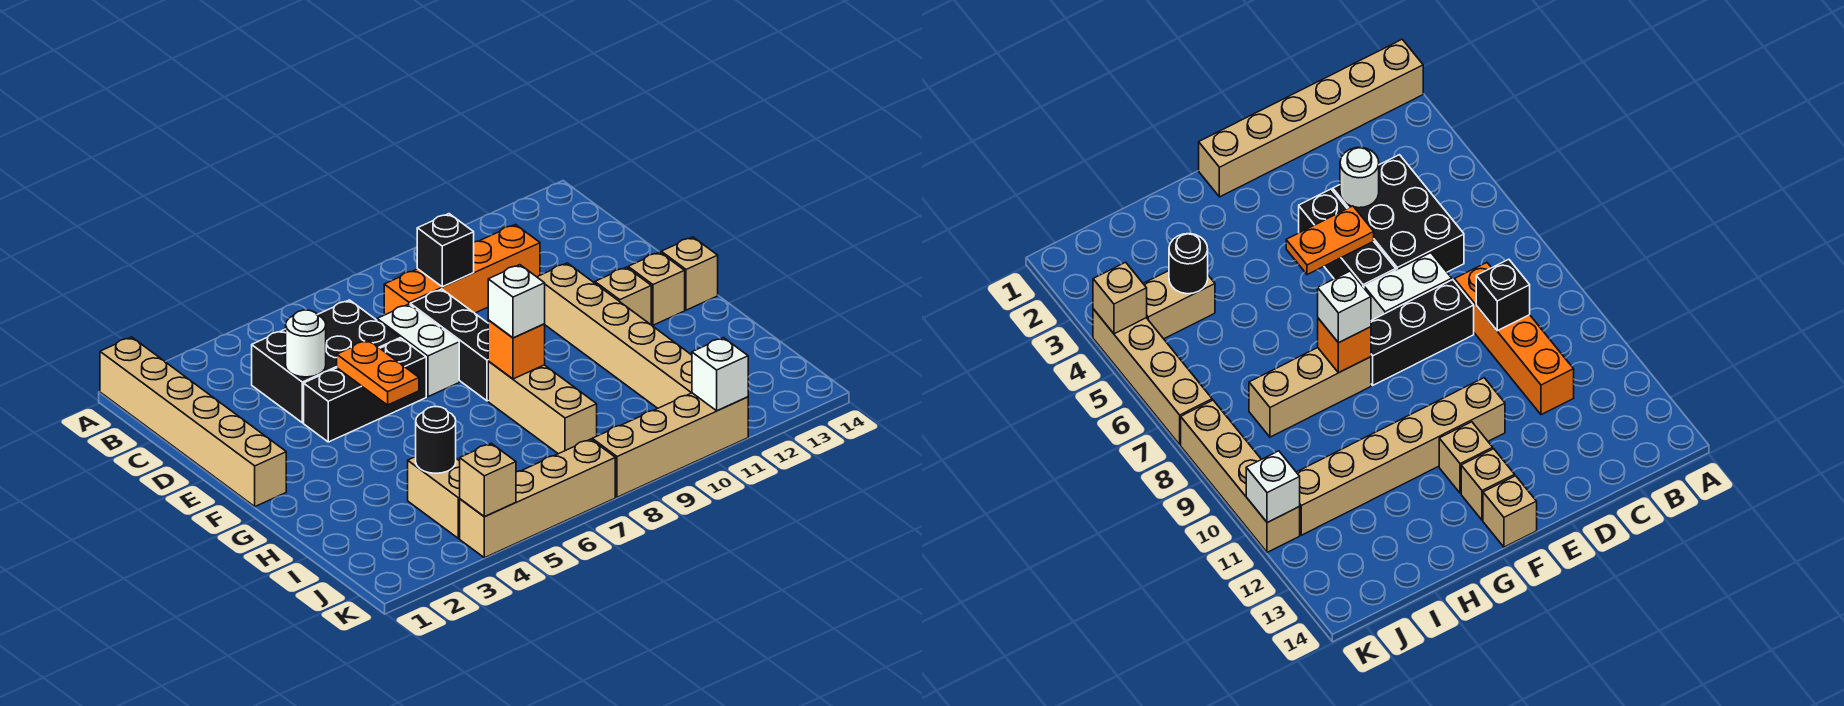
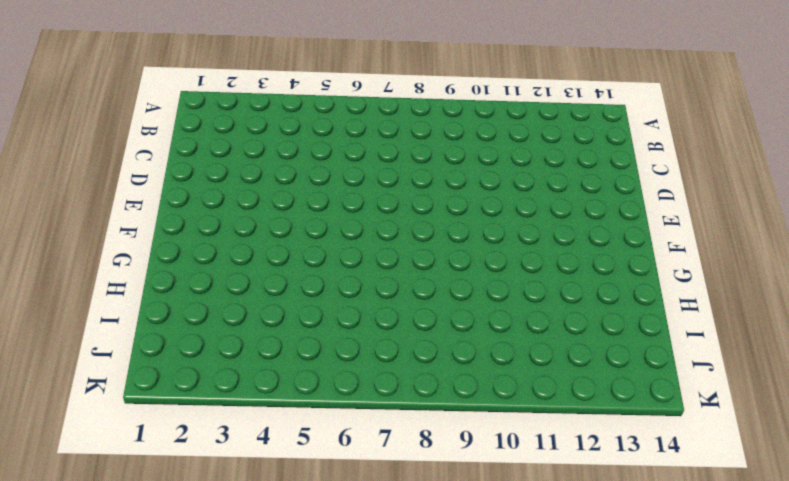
none -> tan brick A1:F1 level 1
none -> black brick C4:D6 level 1
none -> orange brick C8:C11 level 1

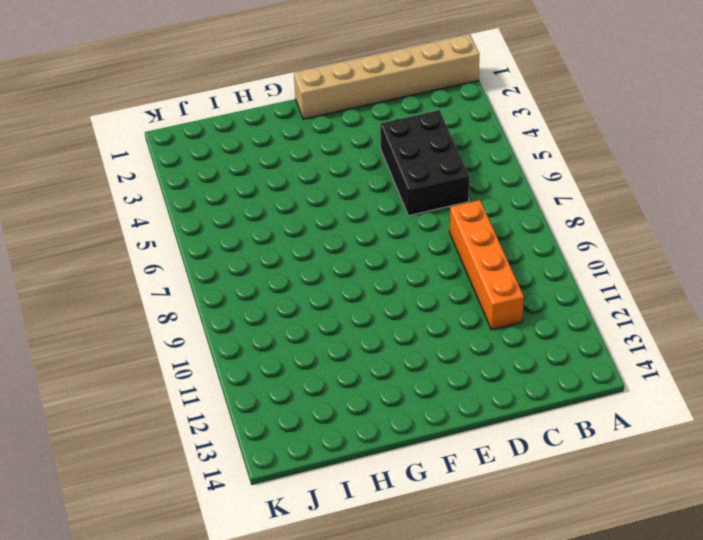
none -> white brick D7:E7 level 1
none -> black brick D8:F8 level 1
none -> black brick E4:E6 level 1

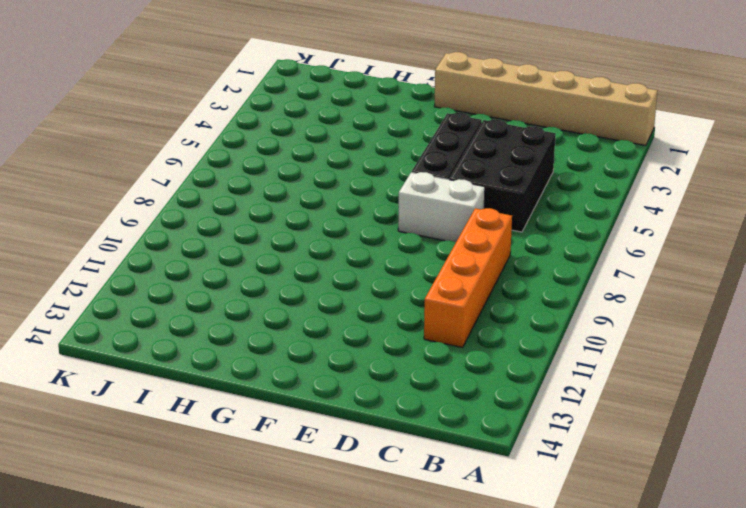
none -> black brick D8:F8 level 1
none -> tan brick E11:J11 level 1
none -> tan brick F12 level 1

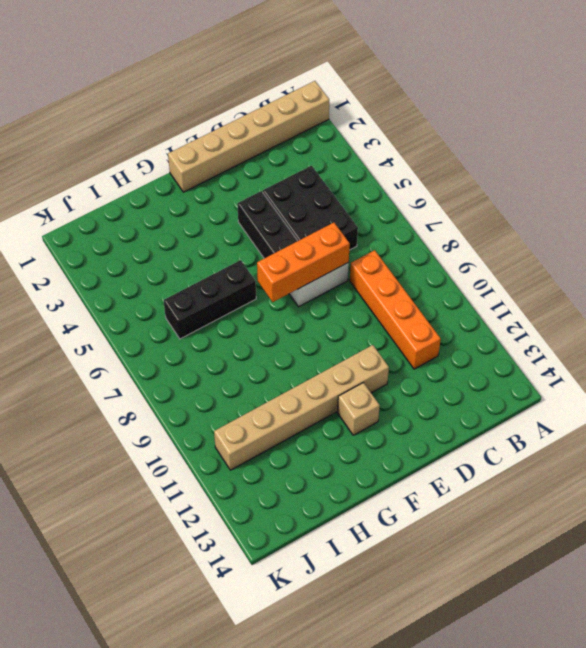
orange brick D7:F7 level 2 -> none
black brick G6:I6 level 1 -> black brick D8:F8 level 1
none -> tan brick F13 level 1
none -> tan brick F14 level 1
none -> tan brick G8:I8 level 1

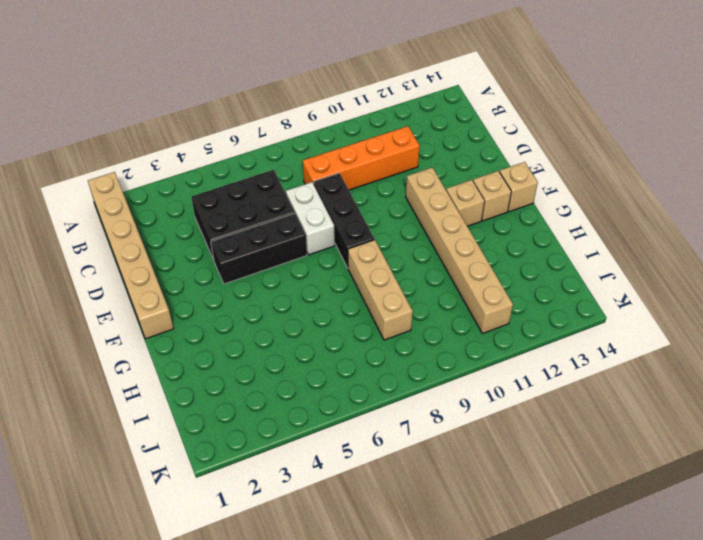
none -> tan brick I4:J4 level 1
none -> tan brick K4:K7 level 1
none -> tan brick K8:K11 level 1

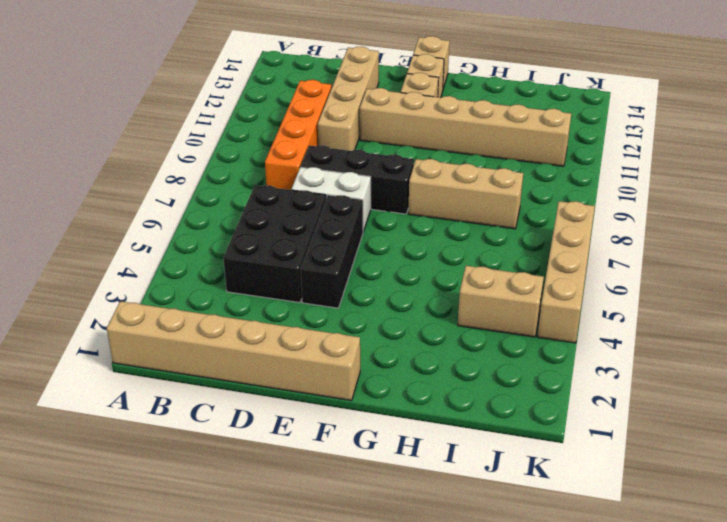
tan brick D10:D13 level 1 -> tan brick K8:K11 level 1
none -> black brick C9 level 2
none -> white round brick D4 level 2
none -> orange plate E5:F5 level 2

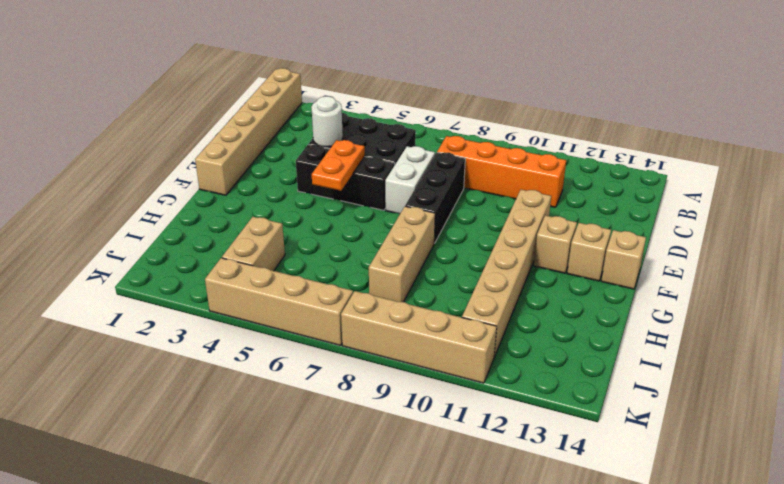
none -> black brick C9 level 2
none -> orange brick G8 level 2
none -> black round brick I4 level 2

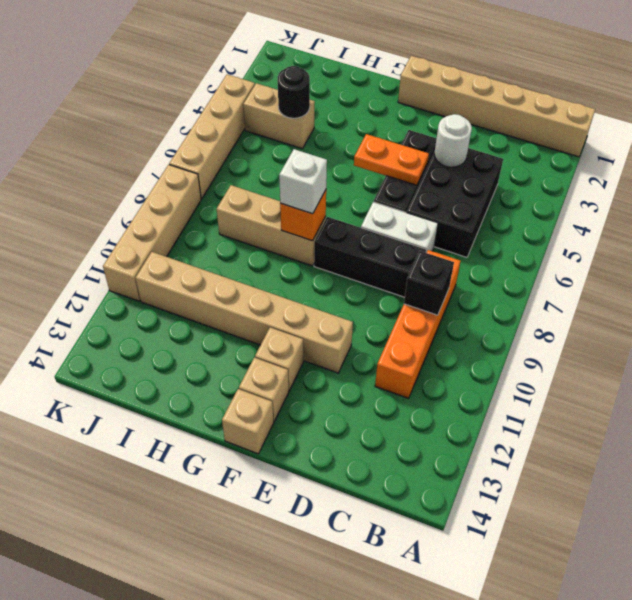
none -> tan brick K4 level 2
none -> white brick K11 level 2

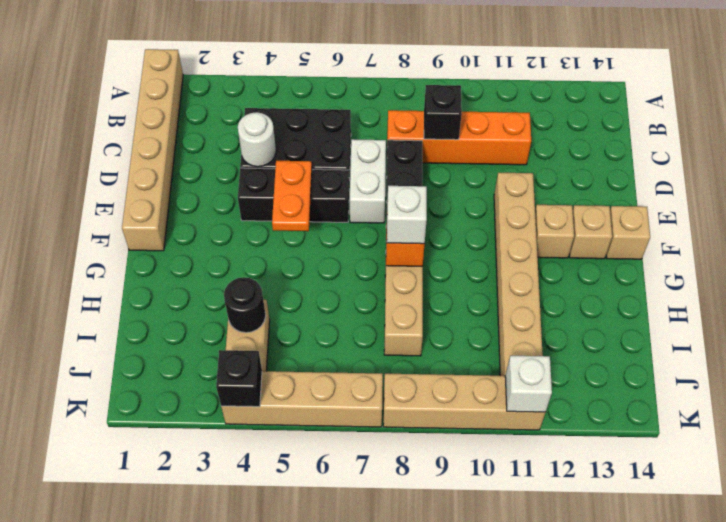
black brick K4 level 2 -> tan brick K4 level 2

